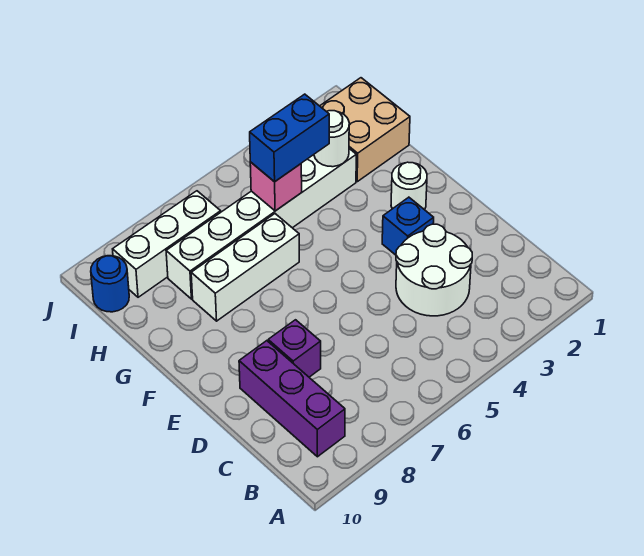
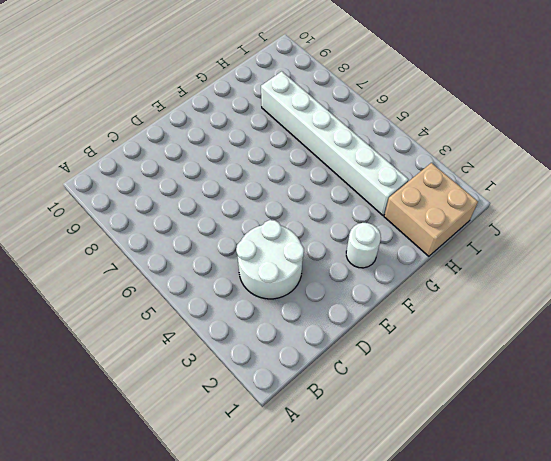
none -> purple brick B9:D9 level 1
none -> purple brick D8 level 1
none -> blue brick E3 level 1

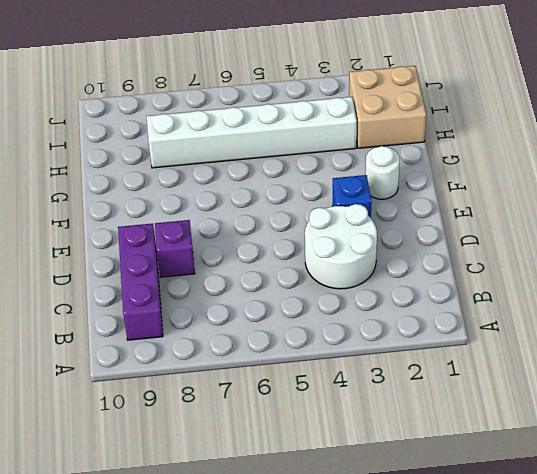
none -> white brick G6:G8 level 1
none -> white brick I7:I9 level 1
none -> blue round brick I10 level 1

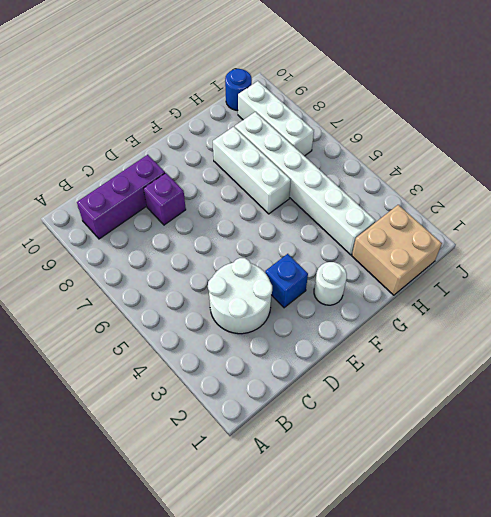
none -> white round brick H3 level 2
none -> pink brick H5 level 2
none -> blue brick H4:H5 level 3

